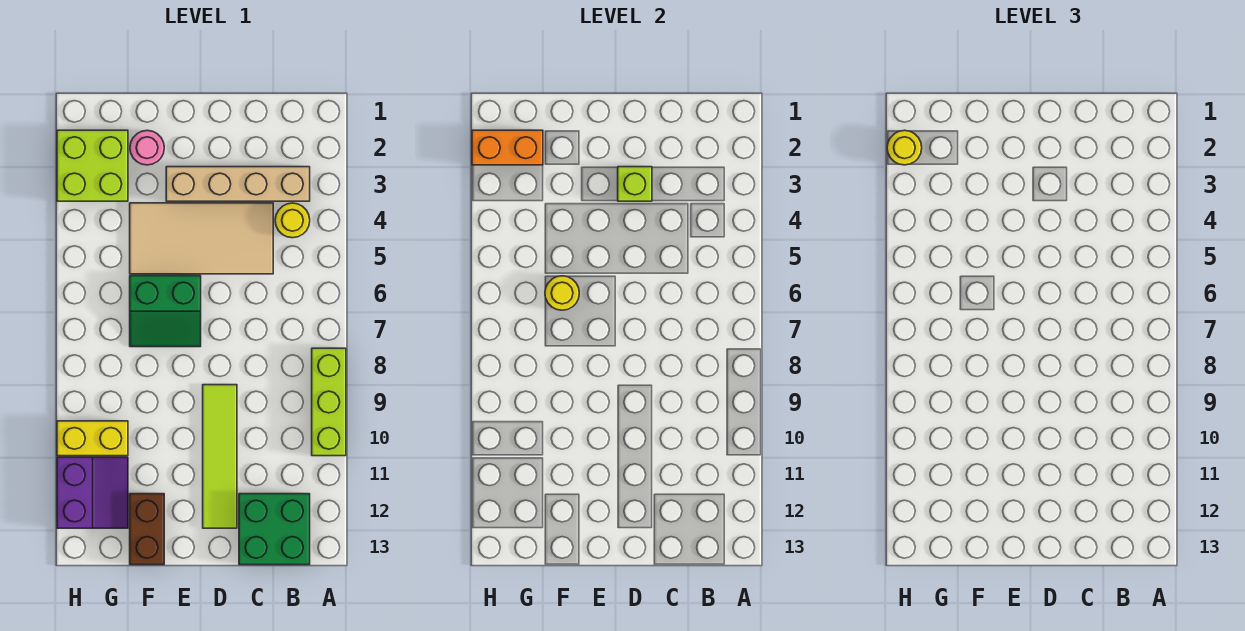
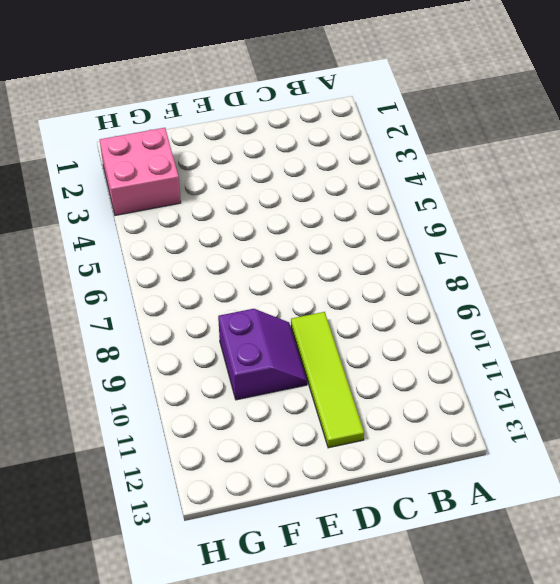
purple slope E9:F10 level 1 top F -> purple slope G11:H12 level 1 top H
pink brick G2:H3 level 1 -> lime brick G2:H3 level 1
none -> lime brick A8:A10 level 1
none -> tan brick B3:E3 level 1
none -> yellow round brick B4 level 1

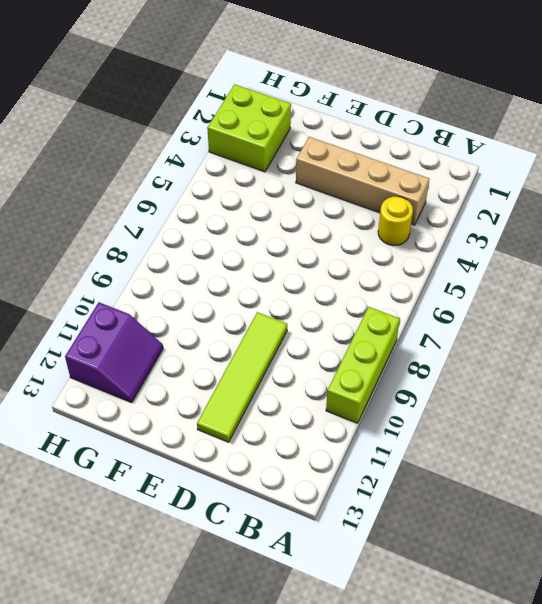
none -> green brick B12:C13 level 1
none -> tan tile C4:F5 level 1
none -> green slope E6:F7 level 1 top 6

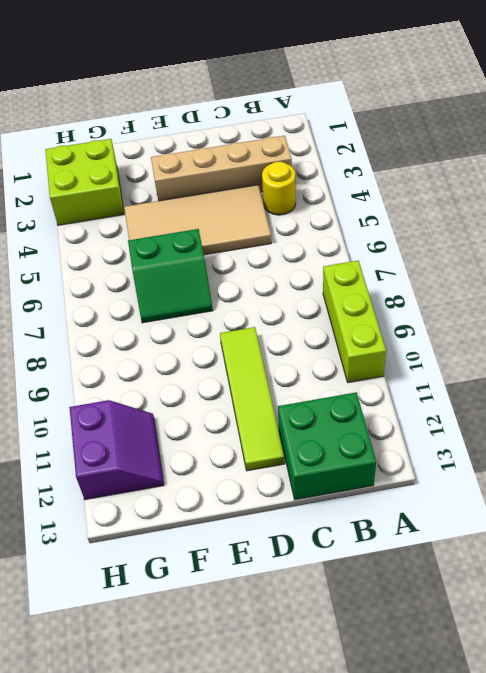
none -> pink round brick F2 level 1
none -> brown brick F12:F13 level 1
none -> yellow brick G10:H10 level 1

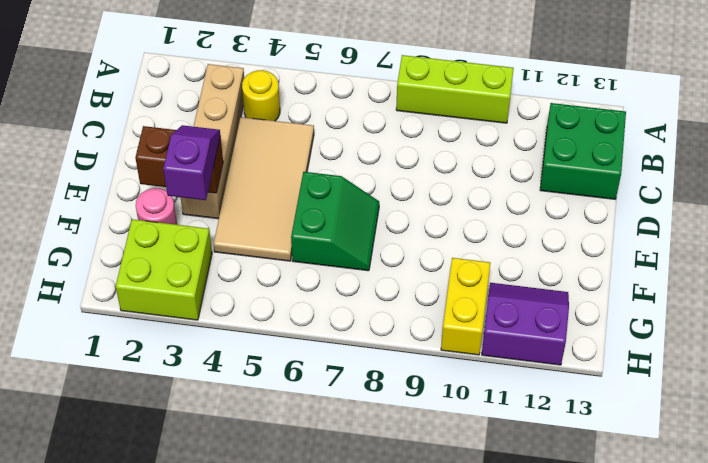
brown brick E2:E3 level 2 -> brown brick F12:F13 level 1
purple slope E3:F3 level 3 top F -> none
none -> lime tile D9:D12 level 1
none -> lime brick D3 level 2
none -> yellow round brick F6 level 2

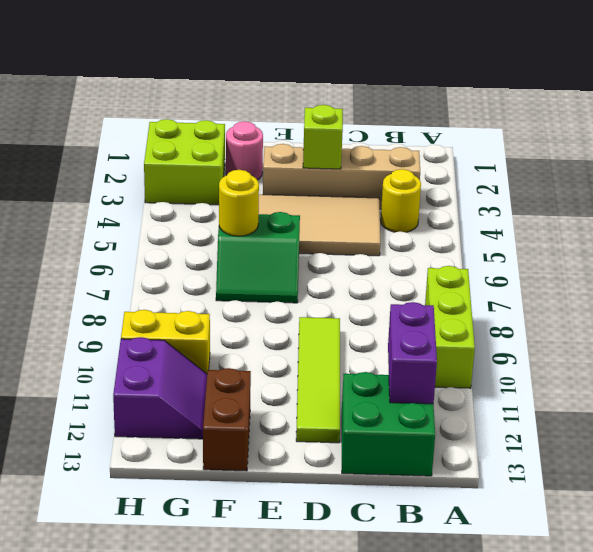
purple brick B11:B12 level 2 -> none
none -> orange brick G2:H2 level 2
none -> yellow round brick H2 level 3

